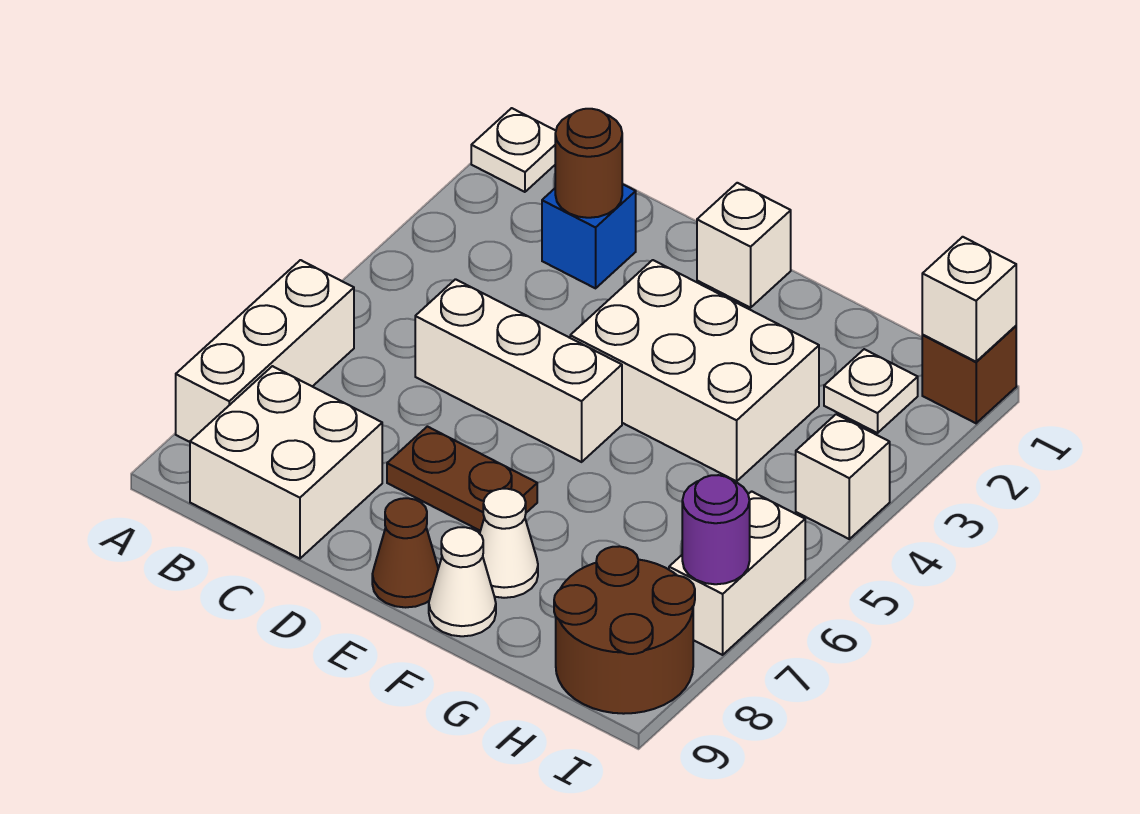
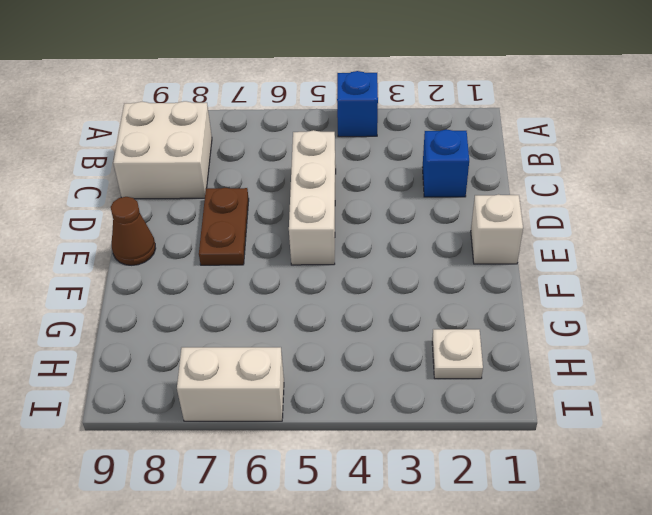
blue brick A4 level 1 -> none
none -> white plate A1 level 1
none -> white brick A6:A8 level 1
none -> white brick E3:G4 level 1

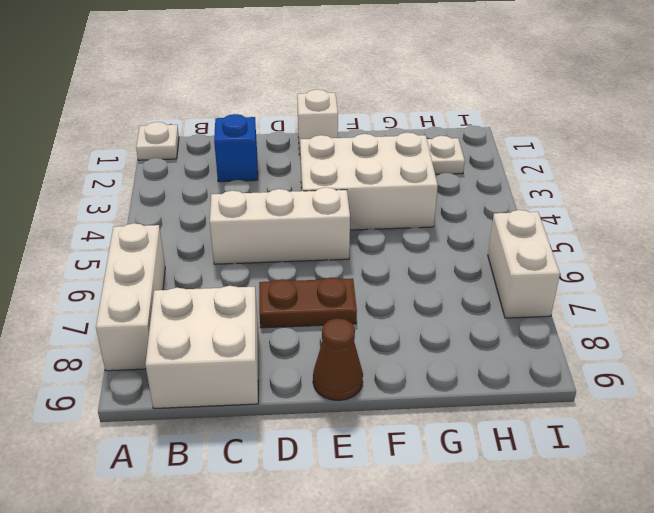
none -> white cone F8 level 1
none -> white cone F9 level 1
none -> brown round brick H8:I9 level 1

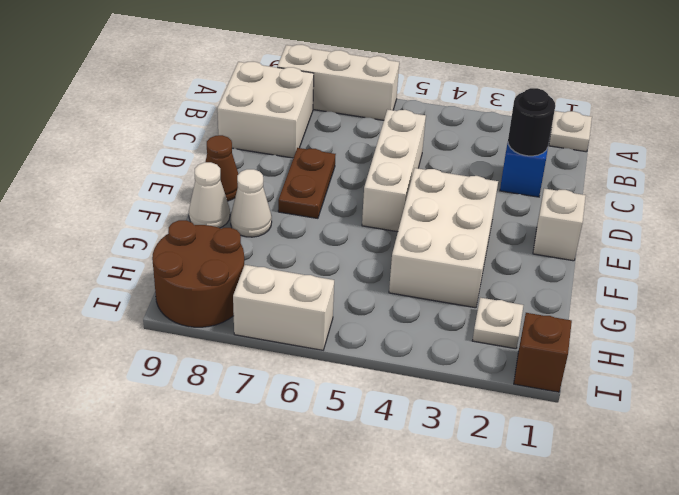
black round brick C2 level 2 -> brown round brick C2 level 2
none -> white brick I4 level 1
none -> white brick I1 level 2
none -> purple round brick I7 level 2

